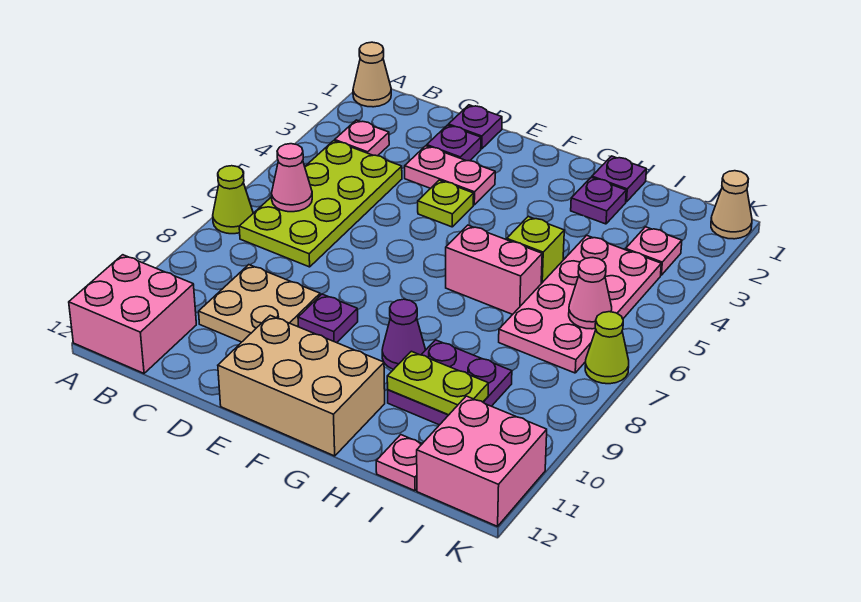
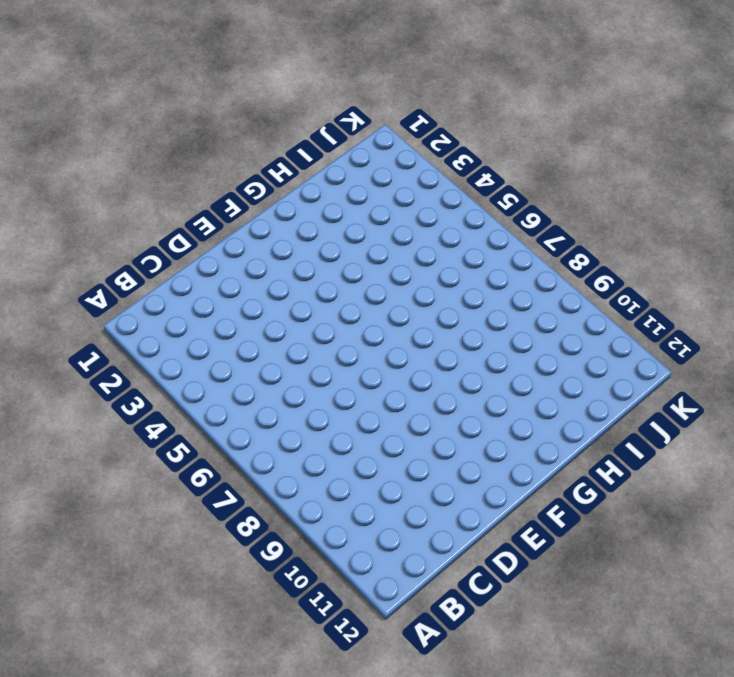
none -> tan cone A1 level 1
none -> lime cone A7 level 1
none -> pink brick A11:B12 level 1

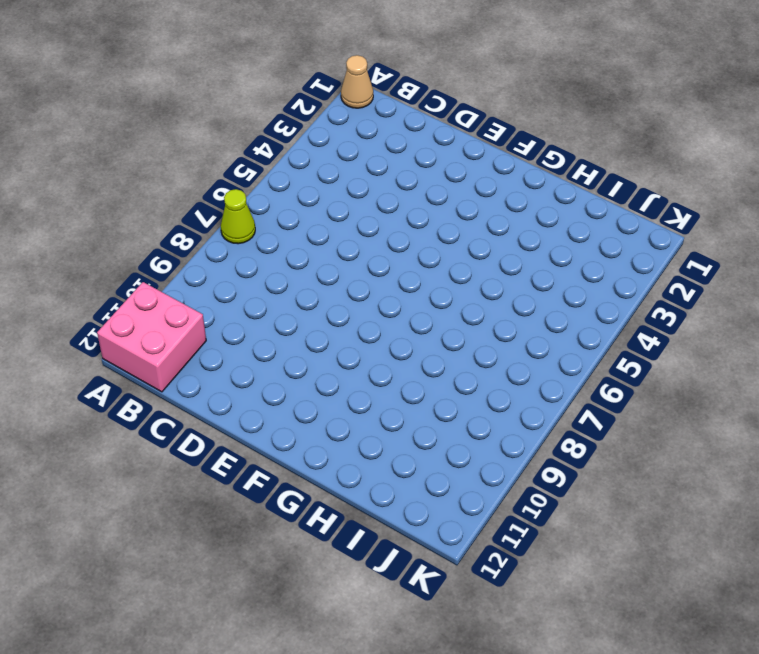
none -> pink plate B3 level 1
none -> lime plate B4:C7 level 1
none -> tan plate C9:D10 level 1

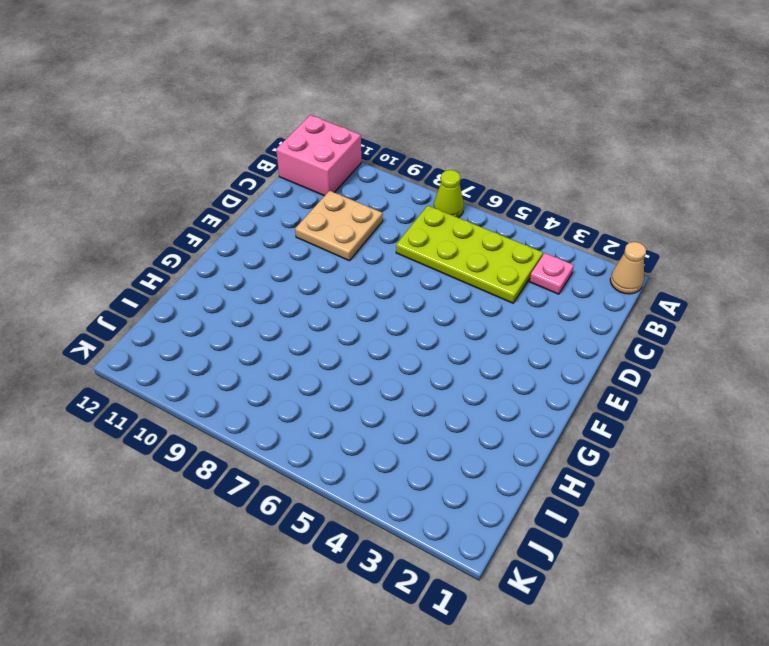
none -> purple plate D1 level 1
none -> purple plate D2 level 1
none -> pink plate D3:E3 level 1

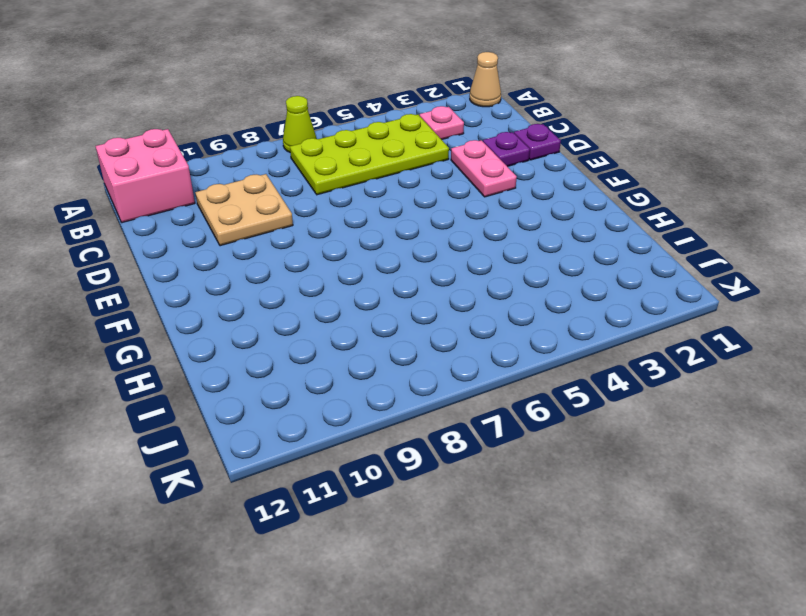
none -> lime plate E4 level 1
none -> purple plate E9 level 1
none -> tan brick E11:G12 level 1

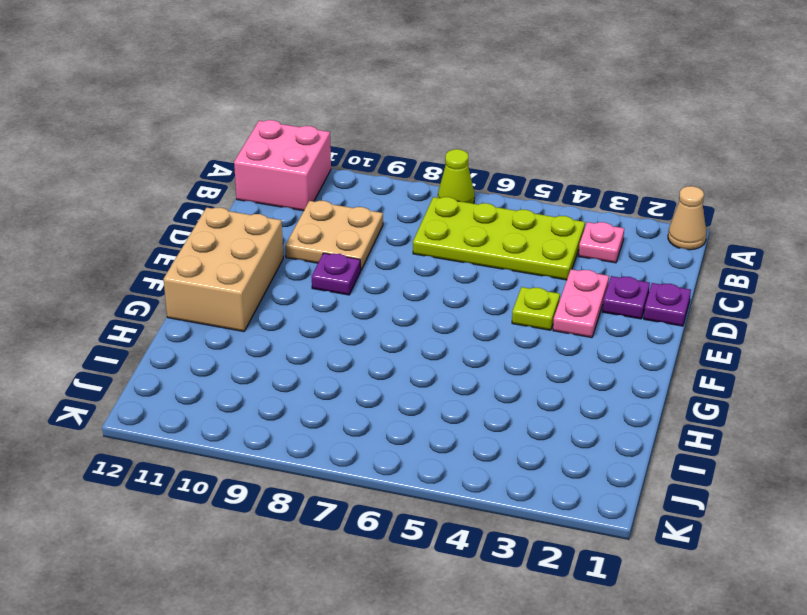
none -> pink brick G6:H6 level 1
none -> purple cone G9 level 1
none -> purple plate H1 level 1

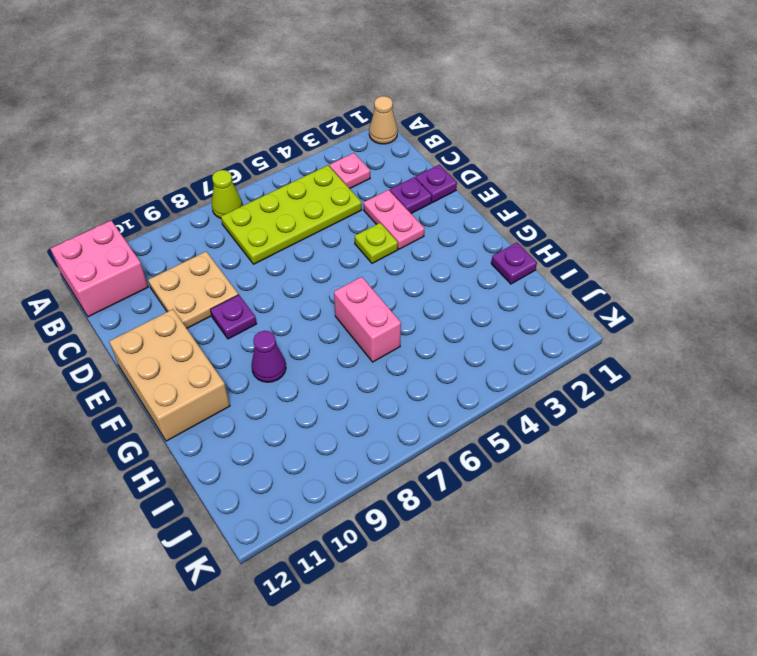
none -> purple plate H2 level 1
none -> lime brick H5 level 1
none -> purple plate H9:I10 level 1

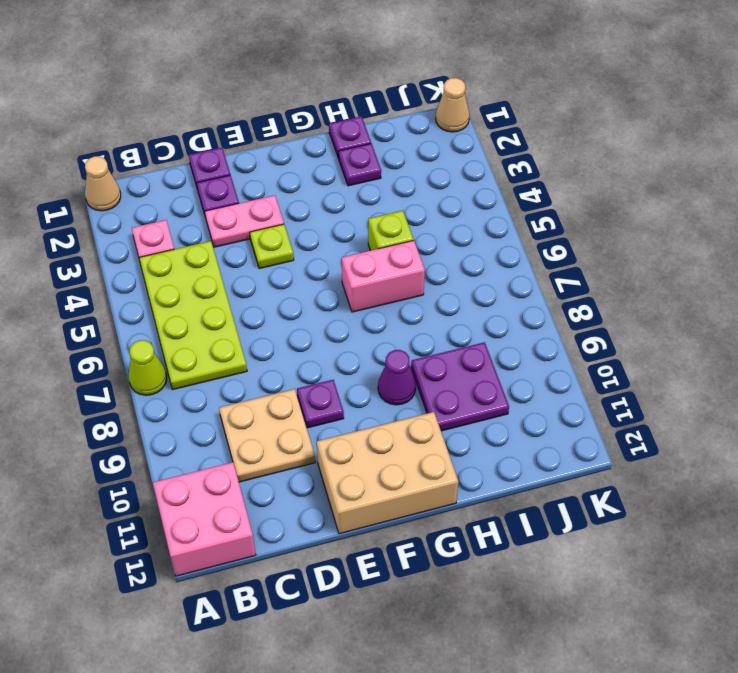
none -> pink plate I4:J7 level 1
none -> pink plate I12 level 1
none -> pink plate J3 level 1

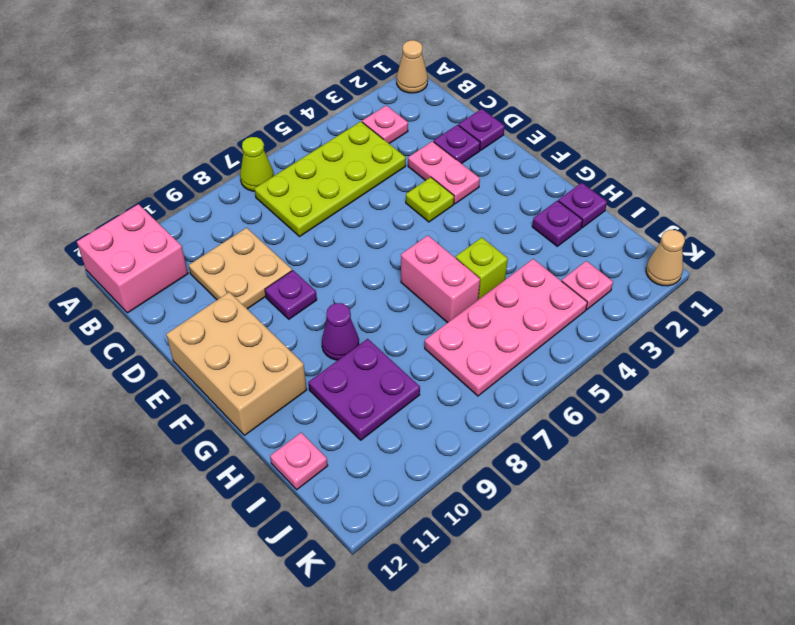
none -> pink brick J11:K12 level 1
none -> lime cone K7 level 1
none -> pink cone B6 level 2

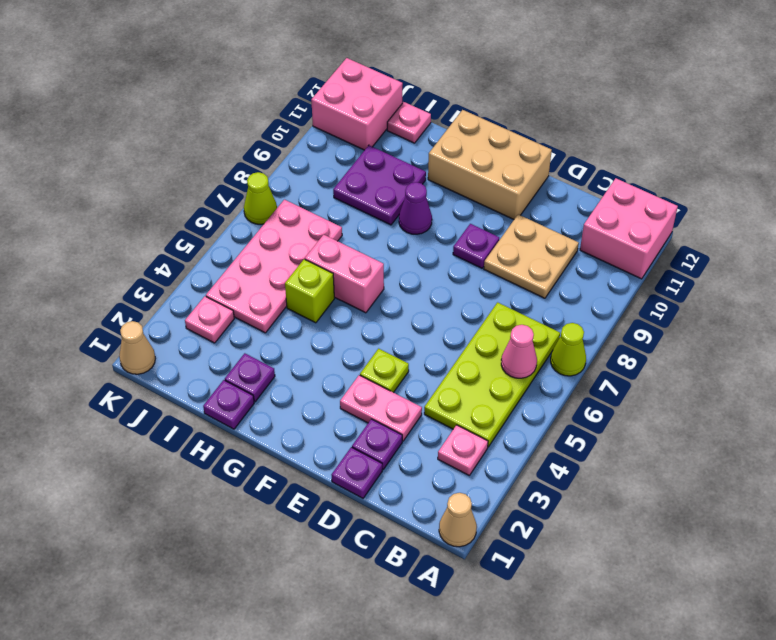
none -> lime plate H10:I10 level 2
none -> pink cone J6 level 2

